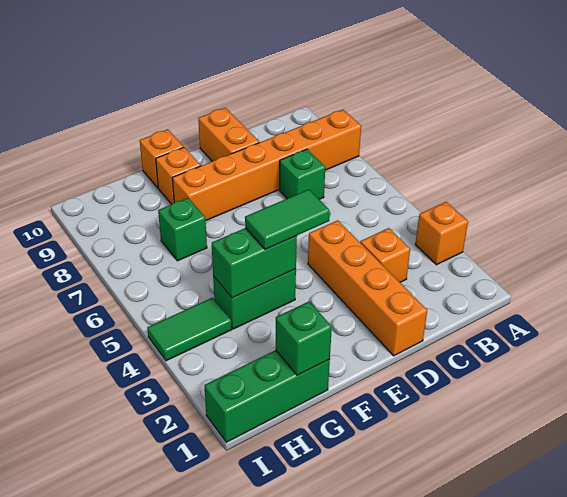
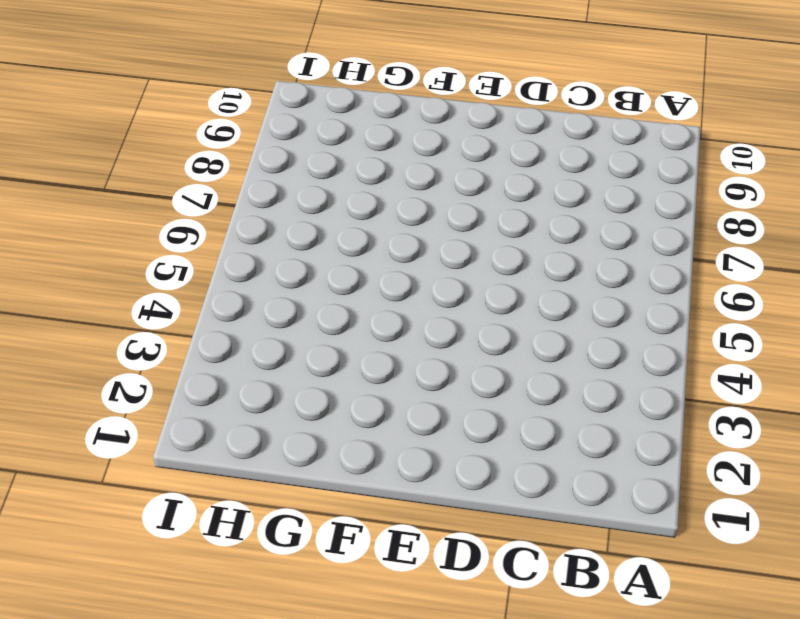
none -> orange brick A3 level 1
none -> orange brick A8:F8 level 1
none -> orange brick C3 level 1

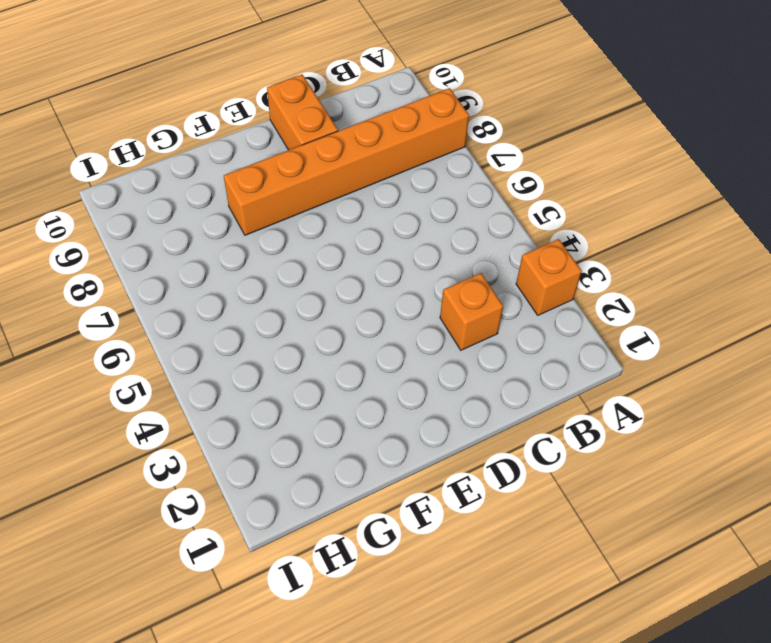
none -> green brick C7 level 1
none -> orange brick D1:D4 level 1
none -> green brick F4:G4 level 1

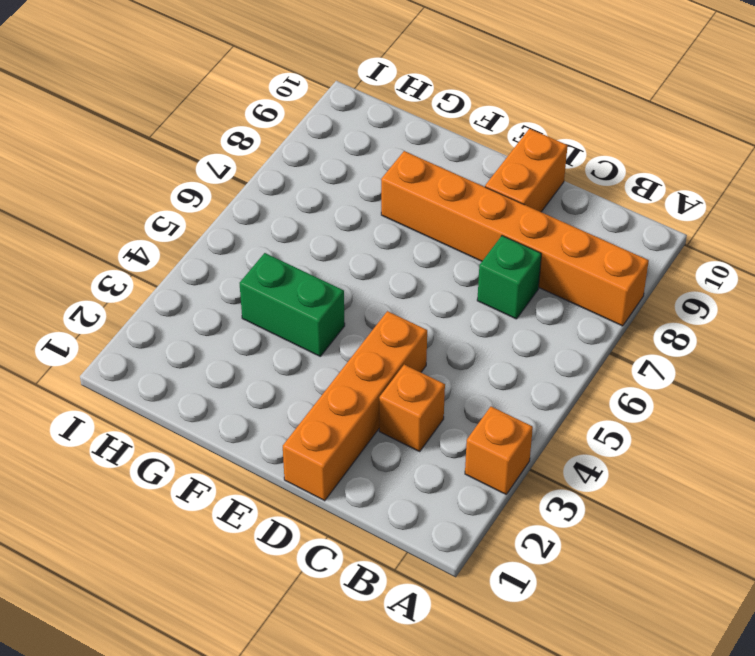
none -> orange brick F9 level 1
none -> orange brick F10 level 1
none -> green brick G1:I1 level 1

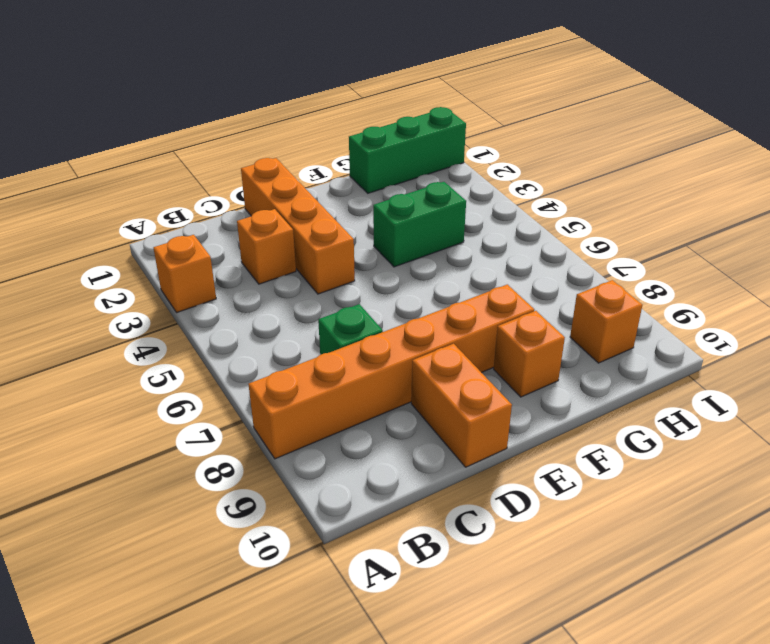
orange brick H9 level 1 -> orange brick F10 level 1
none -> green brick G7 level 1
none -> green tile H4:I4 level 1
none -> green brick F4:G4 level 2

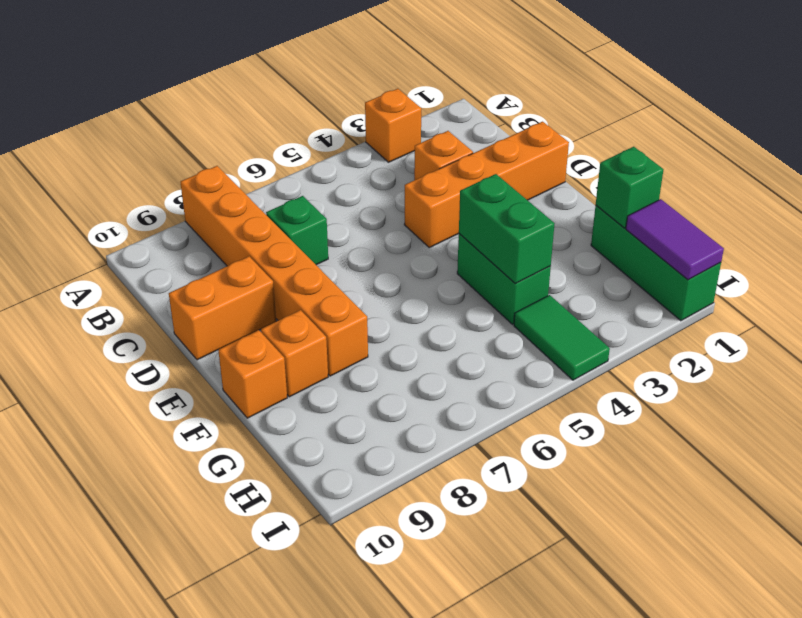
purple tile H1:I1 level 2 -> none
none -> green brick G7 level 1
none -> green tile E4:F4 level 3

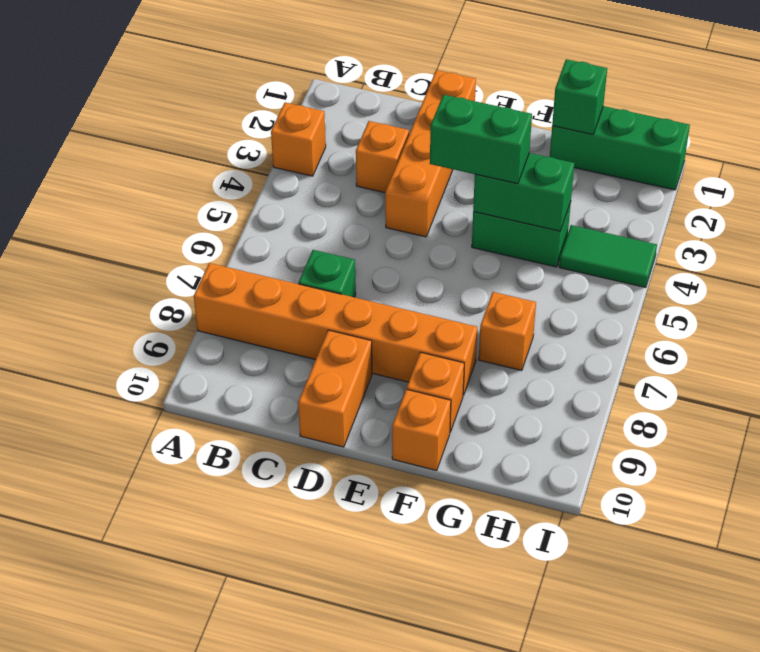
green brick E4:F4 level 3 -> green tile E4:F4 level 3
orange brick G7 level 1 -> green brick G7 level 1

